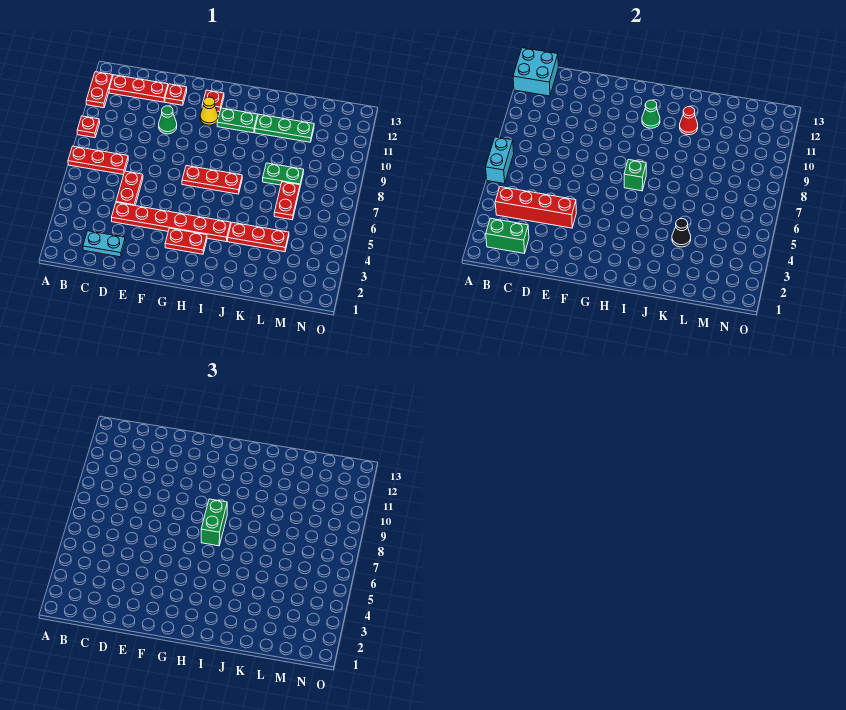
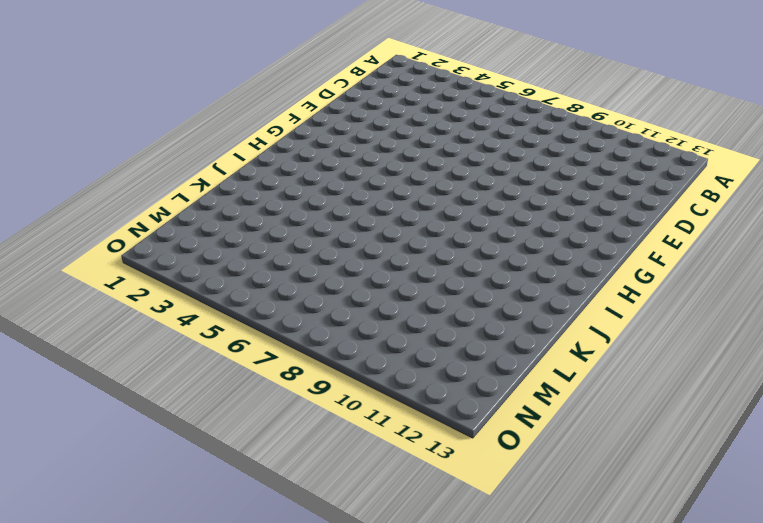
none -> red plate A7:C7 level 1
none -> red plate A9 level 1
none -> red plate A11:A12 level 1

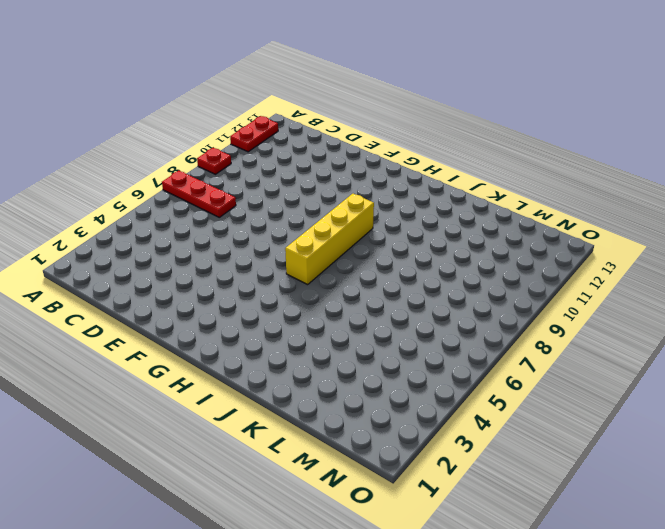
yellow brick H6:H9 level 1 -> red plate G7:I7 level 1
none -> red plate B12:D12 level 1
none -> cyan plate C2:D2 level 1
none -> red plate D4:I4 level 1

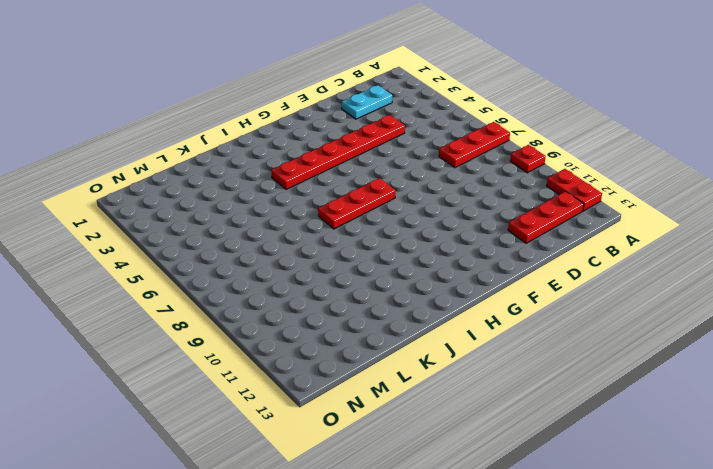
none -> red plate D5:D6 level 1
none -> green cone E10 level 1
none -> red plate E12 level 1

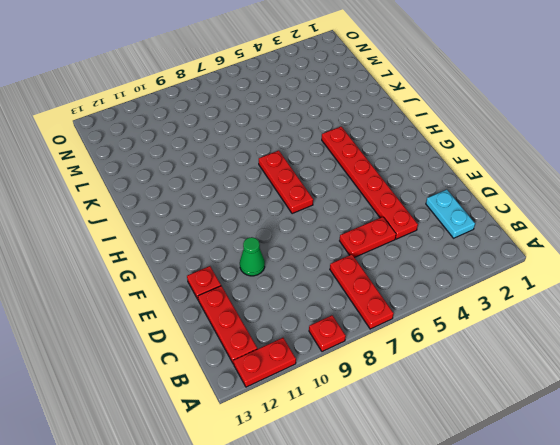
none -> red plate G3:H3 level 1
none -> yellow cone G11 level 1
none -> red plate G12 level 1

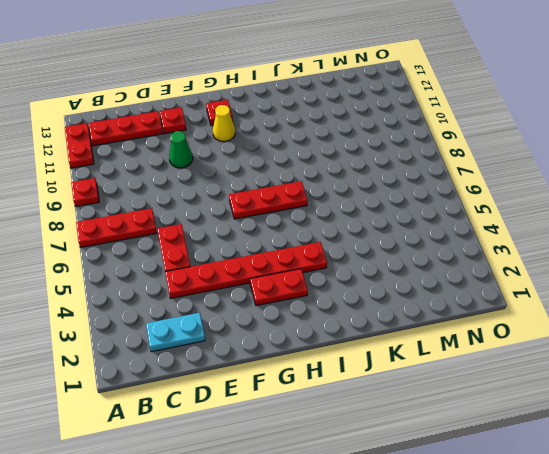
none -> green plate H11:I11 level 1
none -> red plate J4:L4 level 1
none -> green plate J11:L11 level 1

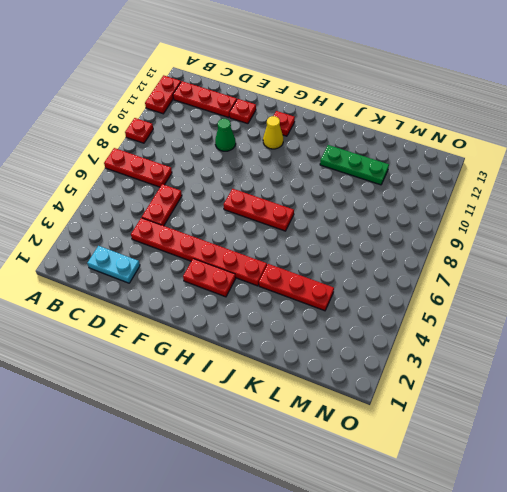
none -> green plate H11:I11 level 1
none -> green plate K8:L8 level 1
none -> red plate L6:L7 level 1

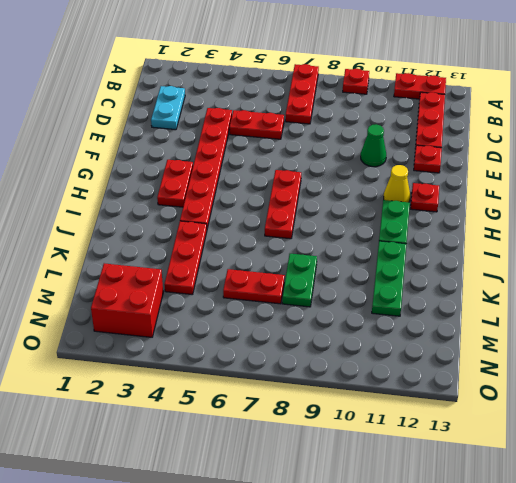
red brick M2:N3 level 1 -> none
none -> cyan brick A6:A7 level 2
none -> cyan brick A12:B13 level 2
none -> green brick B2:C2 level 2

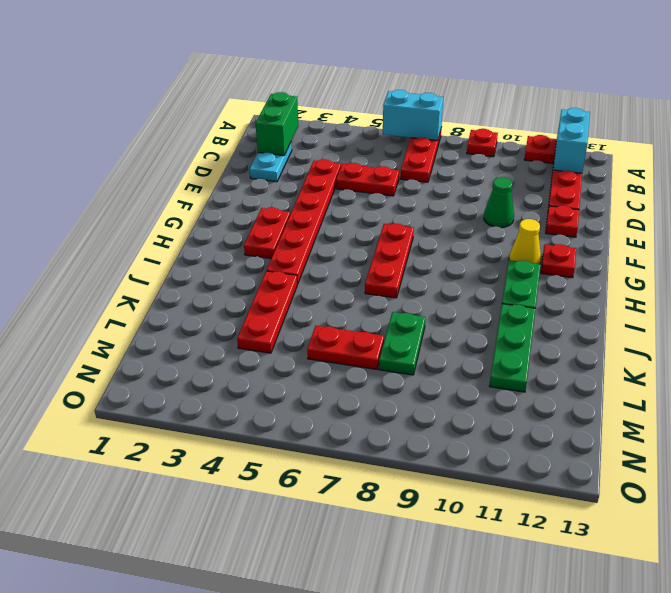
cyan brick A12:B12 level 2 -> cyan brick A12:B13 level 2
none -> red brick B4:E4 level 2
none -> green brick H7 level 2
none -> green cone H11 level 2

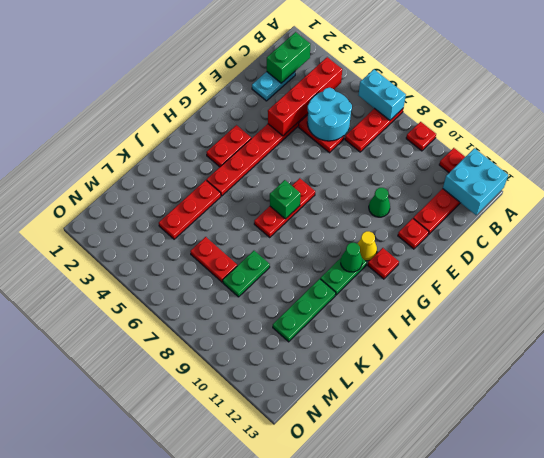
cyan round brick C5:D6 level 2 -> none
none -> red cone J11 level 2
none -> black cone K4 level 2
none -> green brick H7:H8 level 3

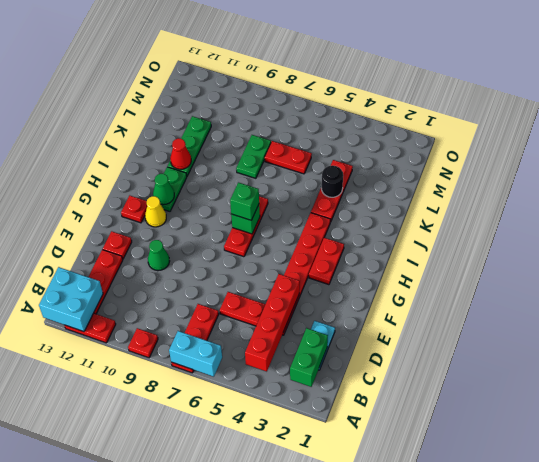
green brick H7 level 3 -> green brick H7:H8 level 3
black round brick K4 level 2 -> black cone K4 level 2

